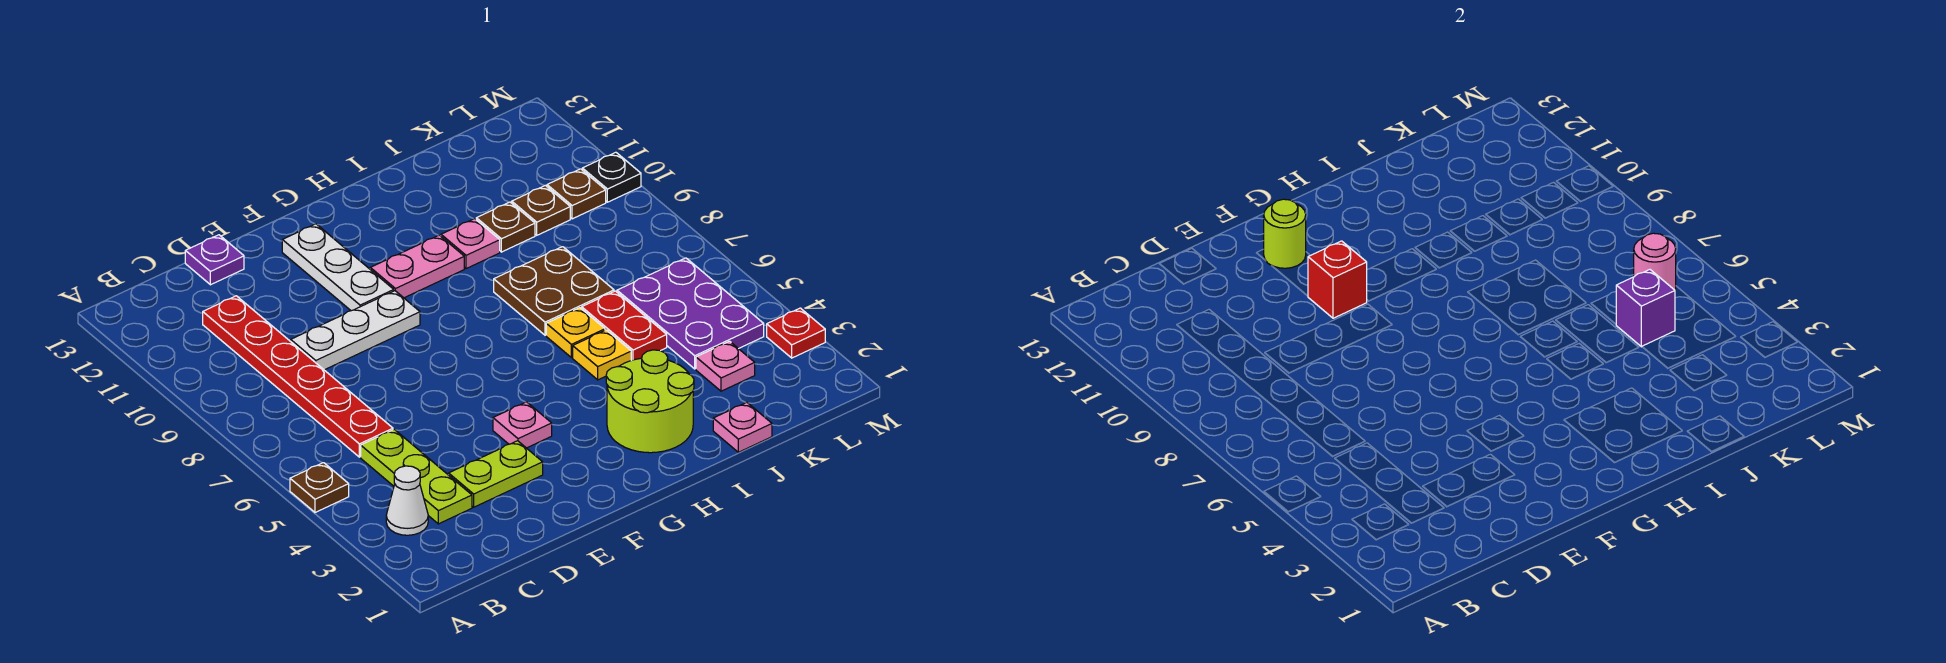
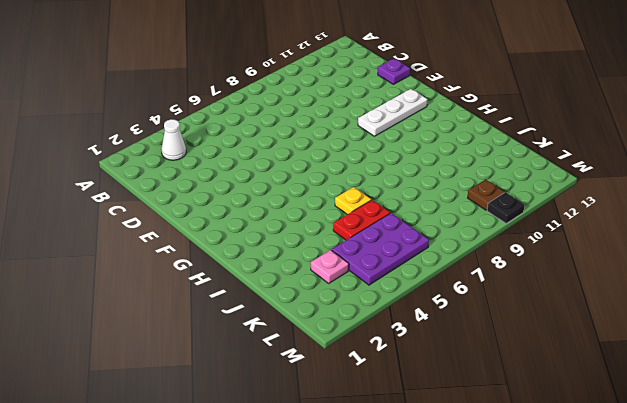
none -> brown plate A5 level 1
none -> lime plate C3:C5 level 1
none -> red plate C6:C11 level 1

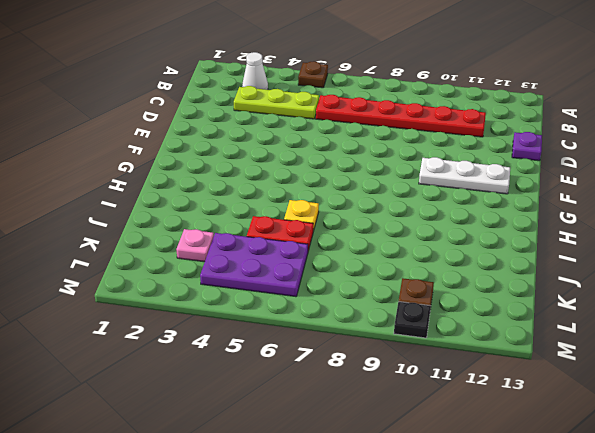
none -> lime plate D3:E3 level 1
none -> white plate D9:F9 level 1
none -> pink plate F4 level 1

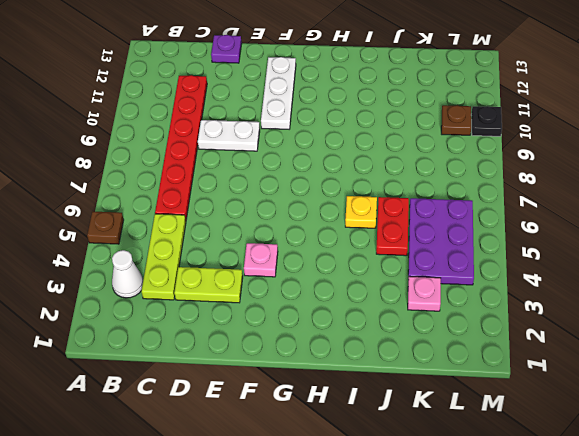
white plate D9:E9 level 1 -> white plate D9:F9 level 1
none -> pink plate G10:H10 level 1
none -> lime round brick H2:I3 level 1
none -> yellow plate I5 level 1

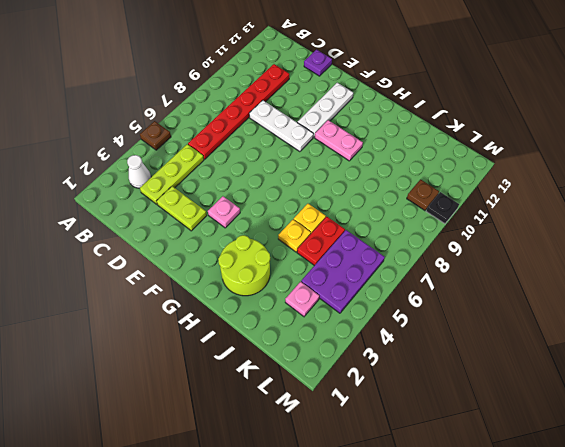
none -> brown plate I7:J8 level 1
none -> pink plate I10 level 1
none -> pink plate J1 level 1

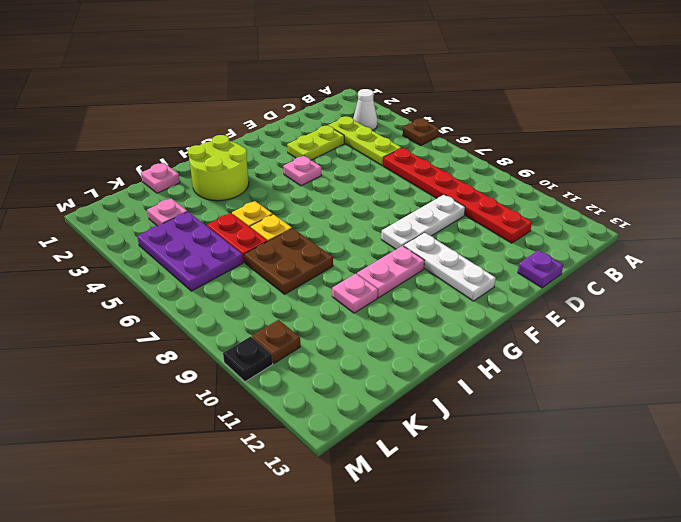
none -> brown plate J10 level 1
none -> brown plate K10 level 1
none -> red plate M3 level 1

